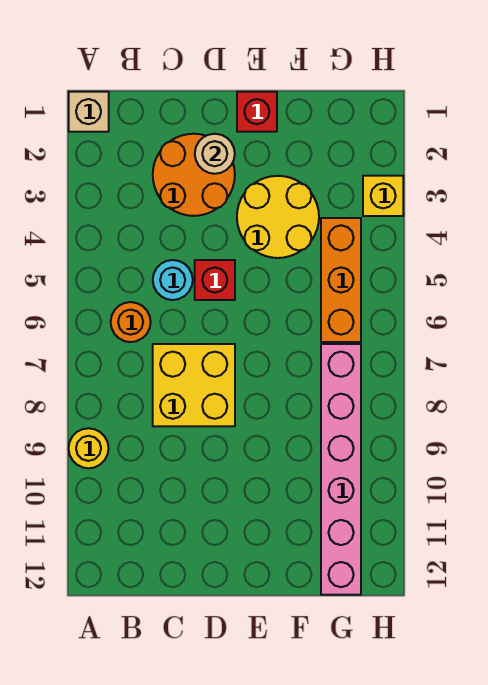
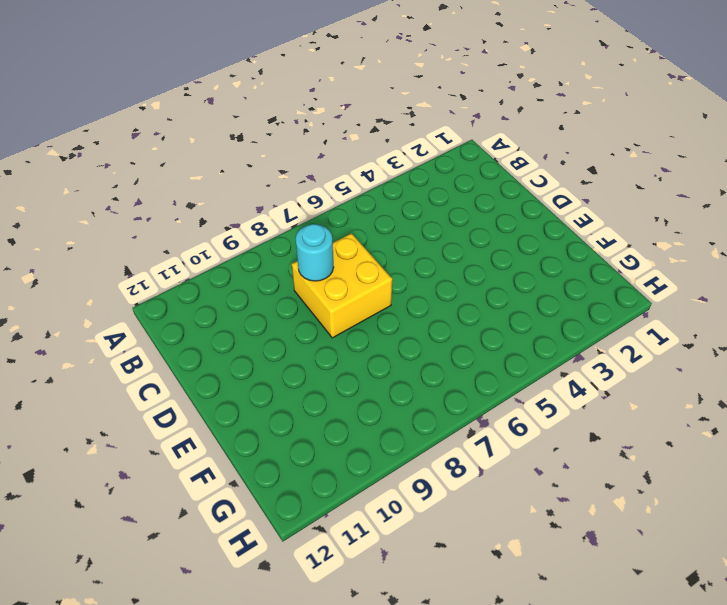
cyan round brick C8 level 2 -> cyan round brick C5 level 1
none -> tan brick A1 level 1
none -> yellow round brick A9 level 1
none -> orange round brick B6 level 1

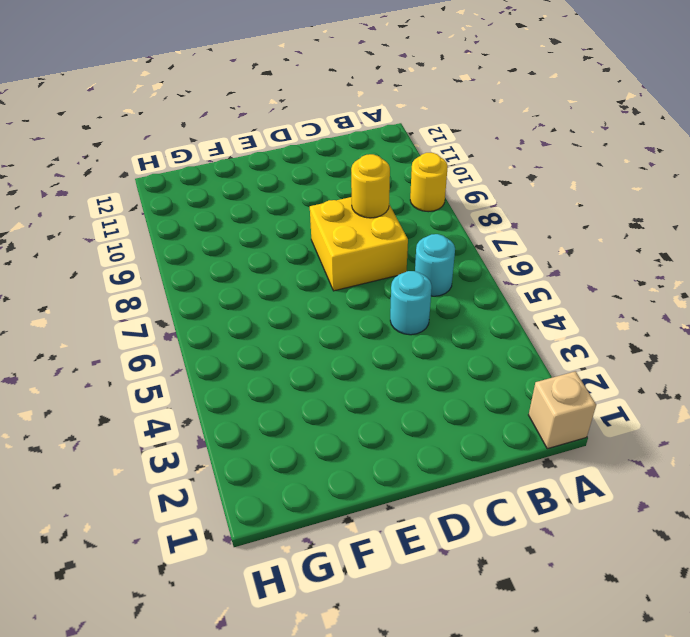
cyan round brick B6 level 1 -> orange round brick B6 level 1
yellow round brick C8 level 2 -> none
none -> orange round brick C2:D3 level 1
none -> red brick D5 level 1
none -> red brick E1 level 1

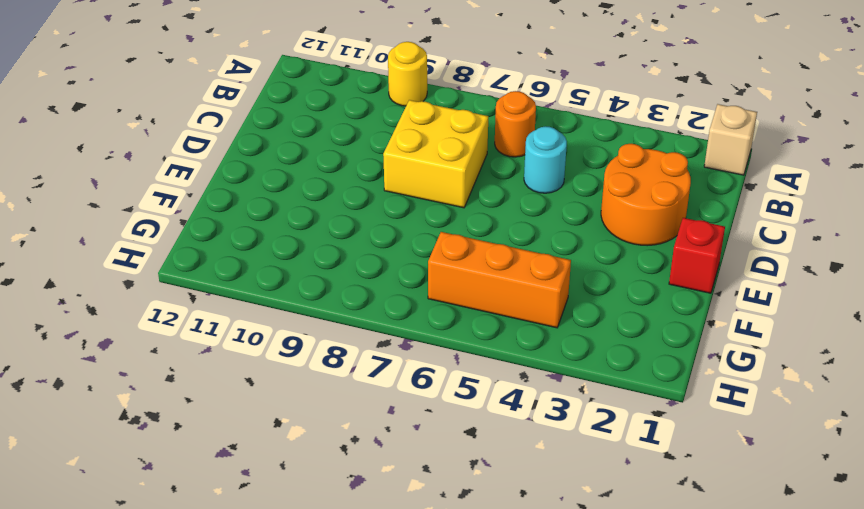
none -> red brick D5 level 1
none -> yellow round brick E3:F4 level 1
none -> pink brick G7:G12 level 1

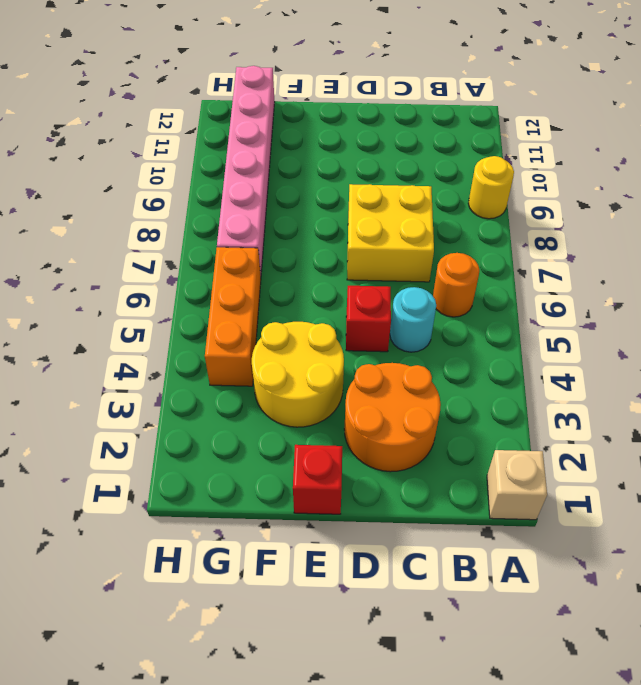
none -> yellow brick H3 level 1
none -> tan round brick D2 level 2

